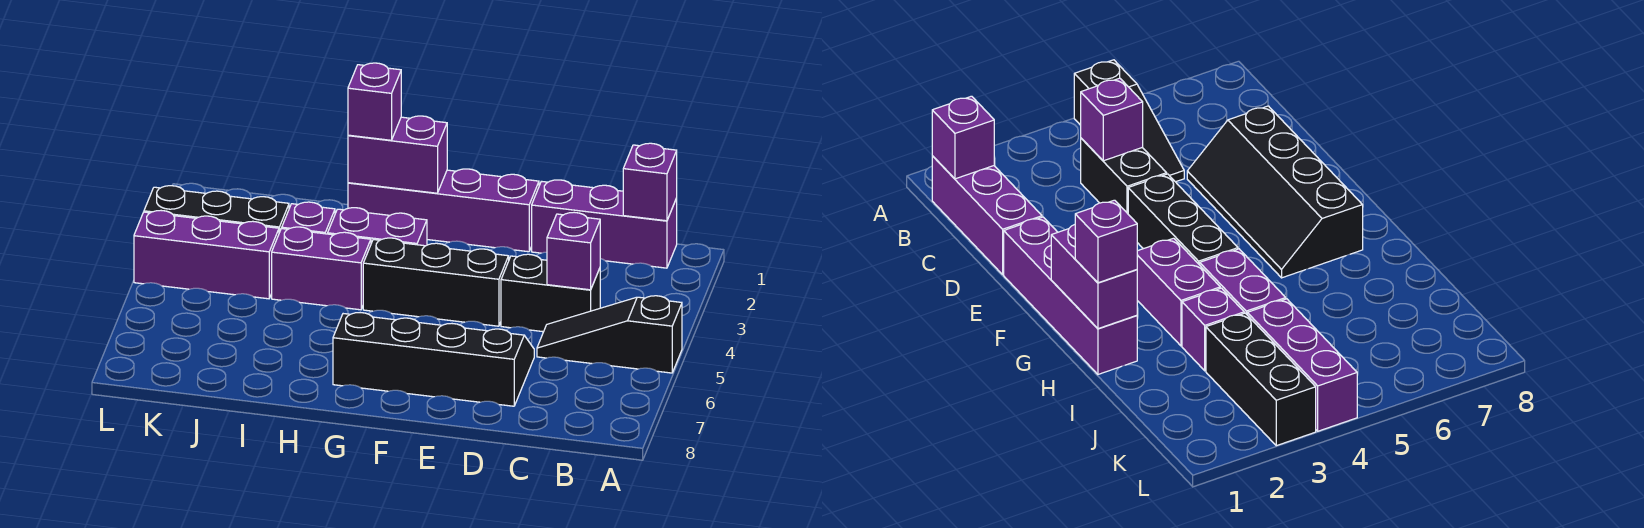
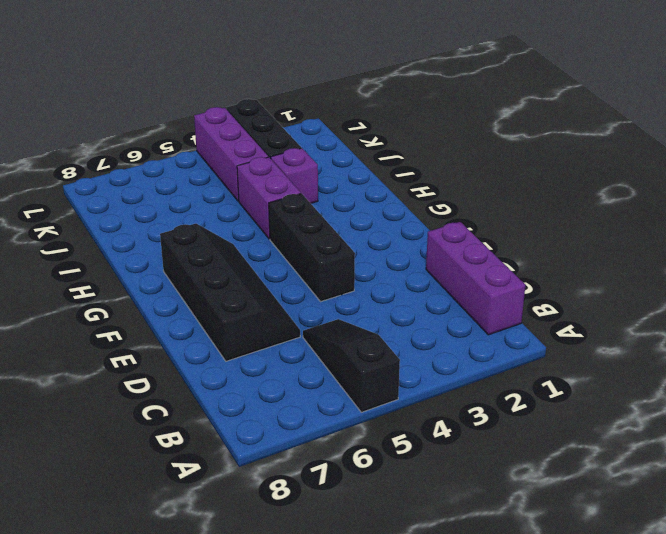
none -> black brick C4:D4 level 1
none -> purple brick E1:H1 level 1
none -> purple brick G3:H3 level 1

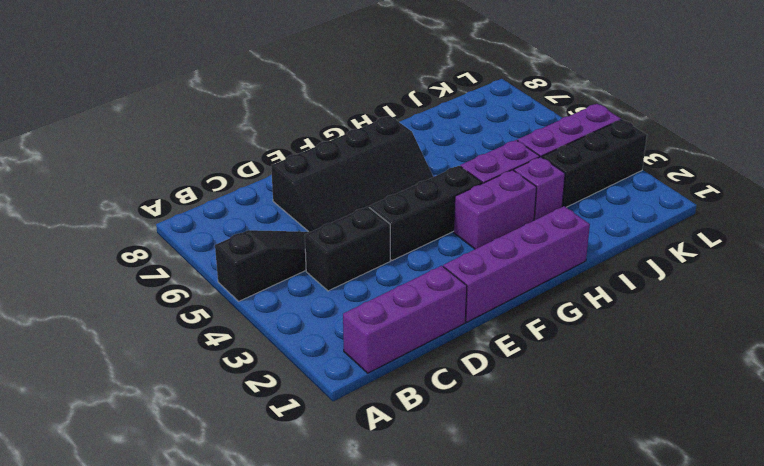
none -> purple brick B1 level 2
none -> purple brick C4 level 2
none -> purple brick G1:H1 level 2

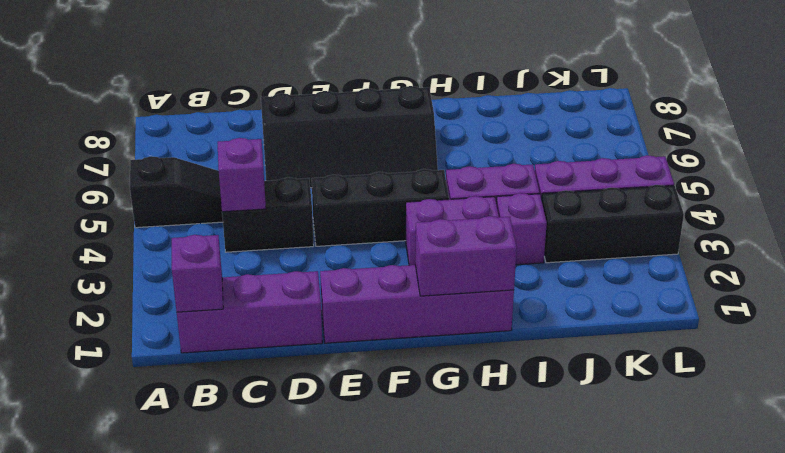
none -> purple brick H1 level 3

